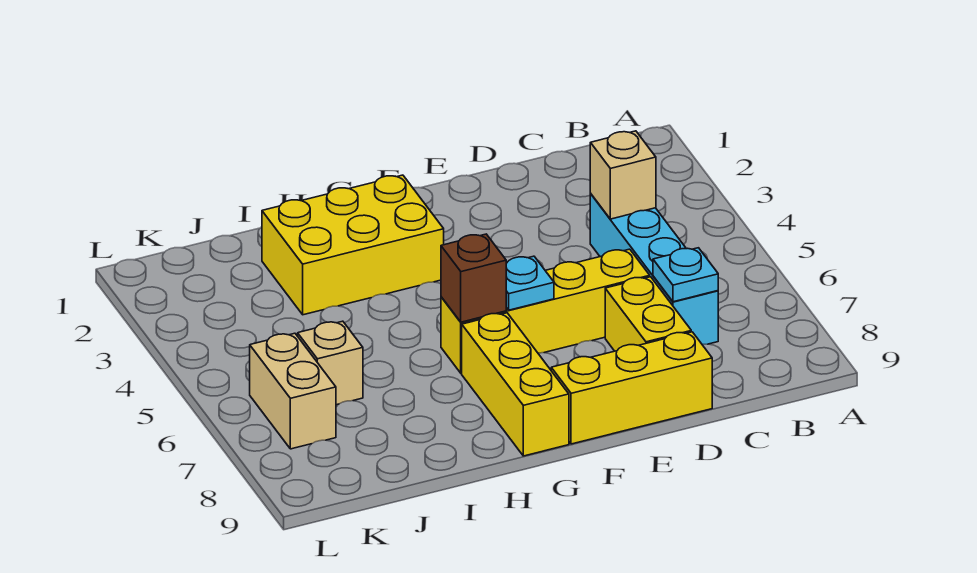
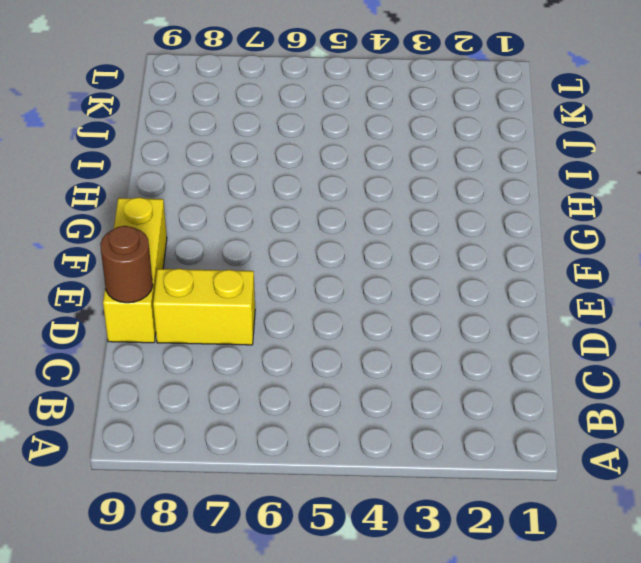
brown round brick D9 level 2 -> none
none -> cyan brick C4:C7 level 1
none -> yellow brick D6:G6 level 1
none -> yellow brick G2:I3 level 1

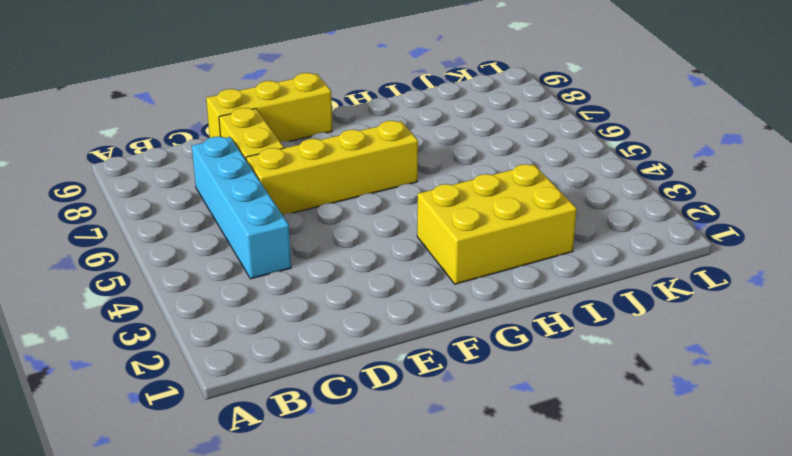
none -> yellow brick G7:G9 level 1
none -> tan brick J6 level 1
none -> tan brick K6:K7 level 1

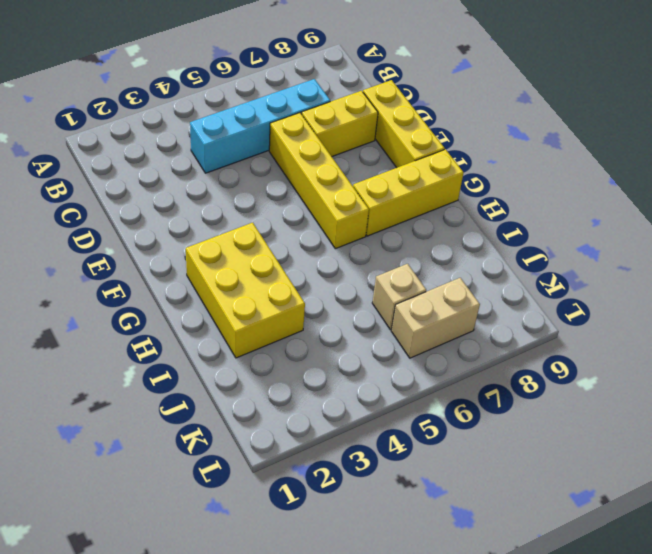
none -> tan brick C4 level 2
none -> cyan plate C7 level 2
none -> cyan plate F6 level 2

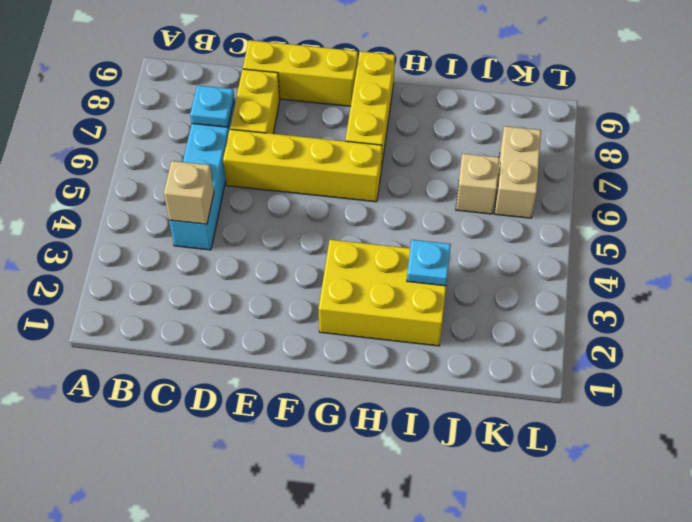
cyan plate I3 level 2 -> cyan plate F6 level 2
none -> brown brick G6 level 2

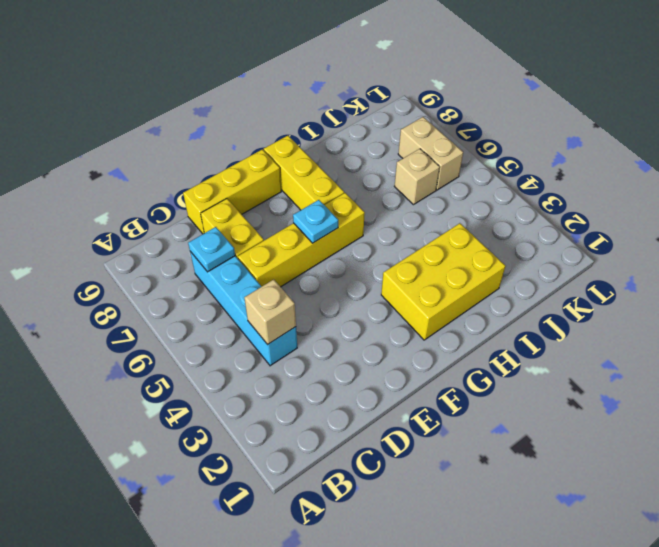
none -> brown brick G6 level 2

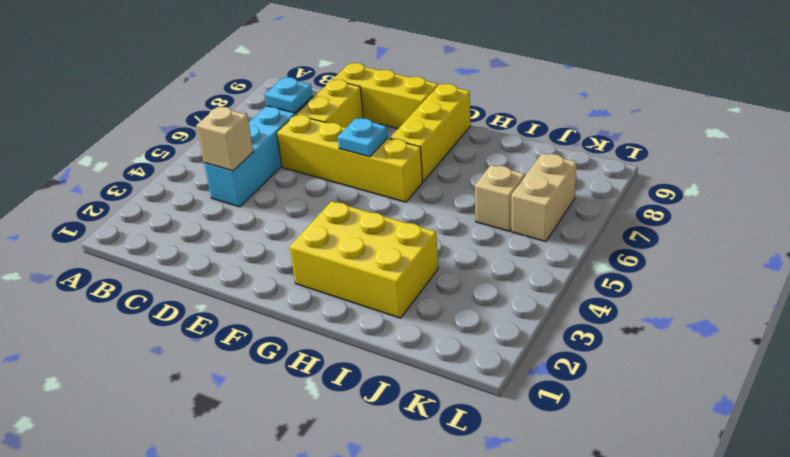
none -> brown brick G6 level 2

